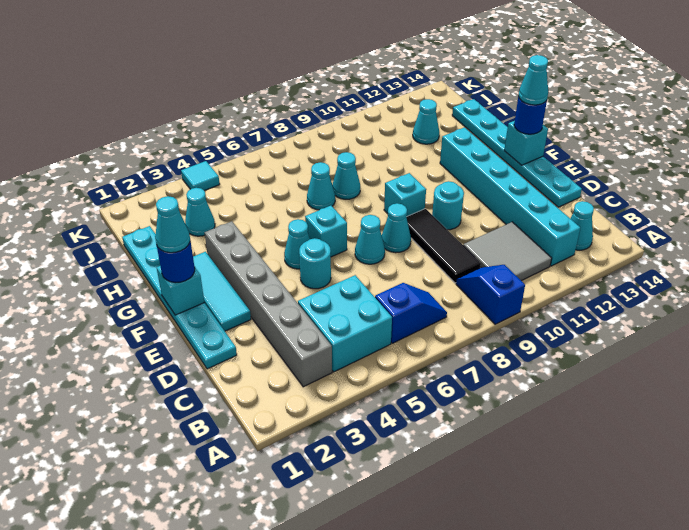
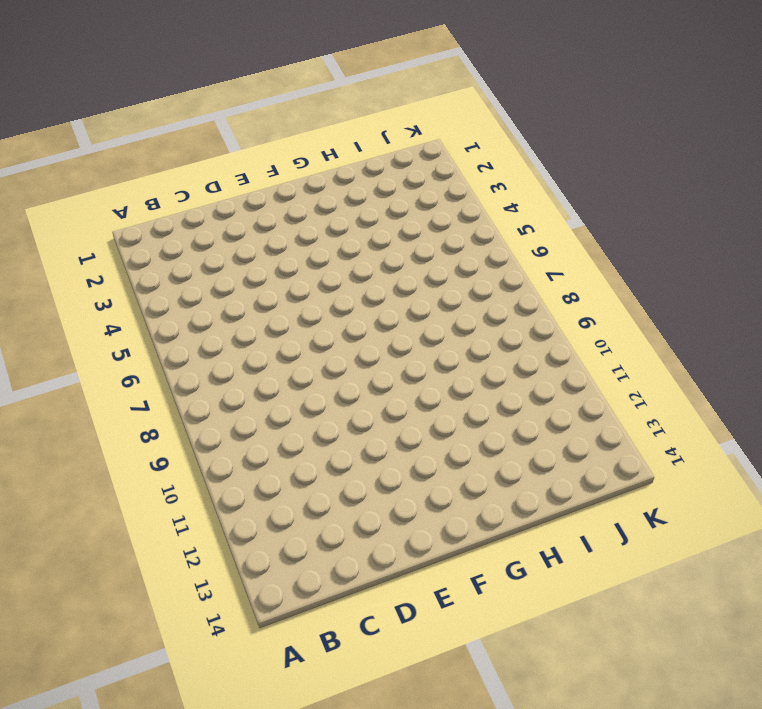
none -> blue slope A9:B9 level 1 top A
none -> grey brick B3:G3 level 1
none -> cyan brick B4:C5 level 1

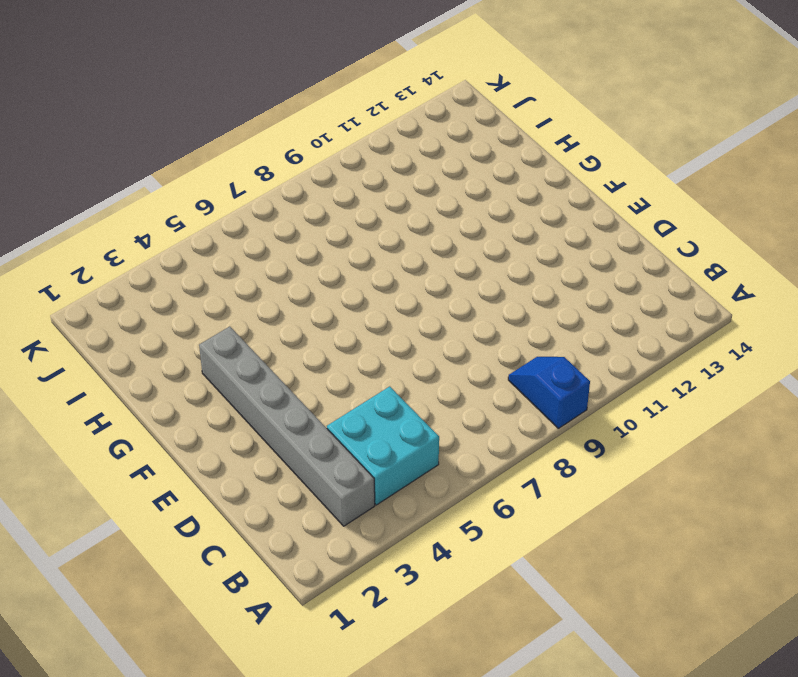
none -> blue slope B6:B7 level 1 top 6
none -> grey tile B10:C11 level 1
none -> cyan brick B12:G12 level 1

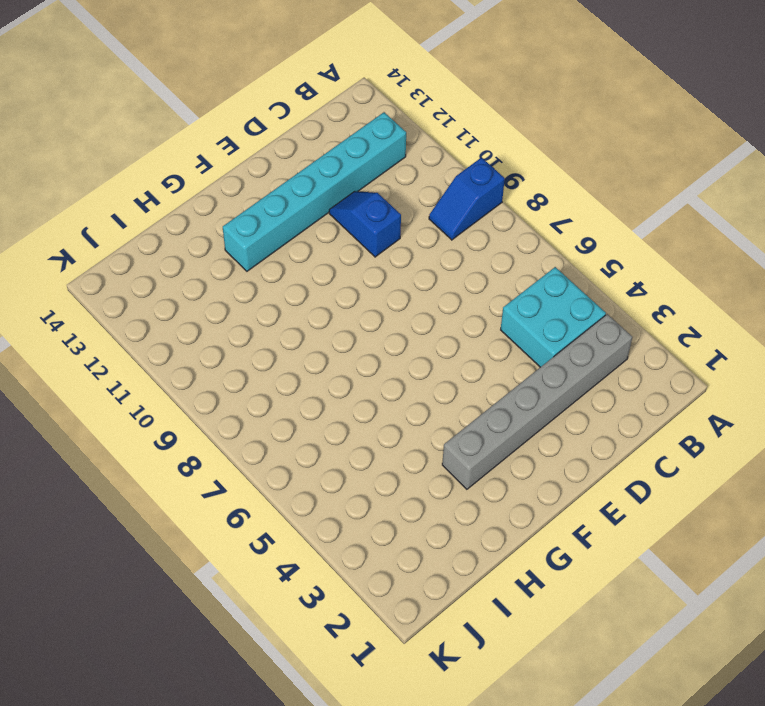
blue slope D10:D11 level 1 top 10 -> blue slope B6:B7 level 1 top 6
none -> grey tile B10:C11 level 1
none -> cyan cone B13 level 1
none -> black tile C9:E9 level 1

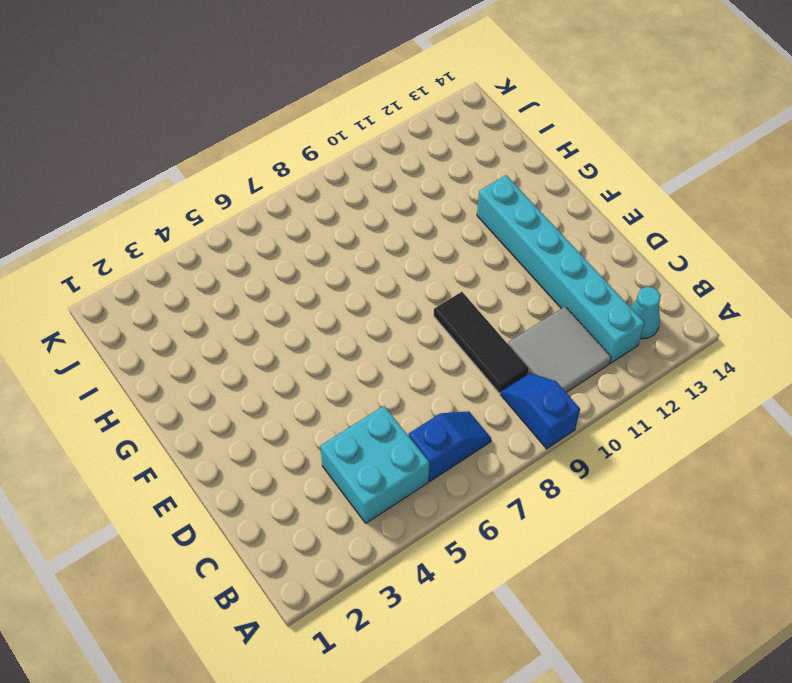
none -> grey brick B3:G3 level 1
none -> cyan plate D1:I1 level 1
none -> cyan plate D14:I14 level 1

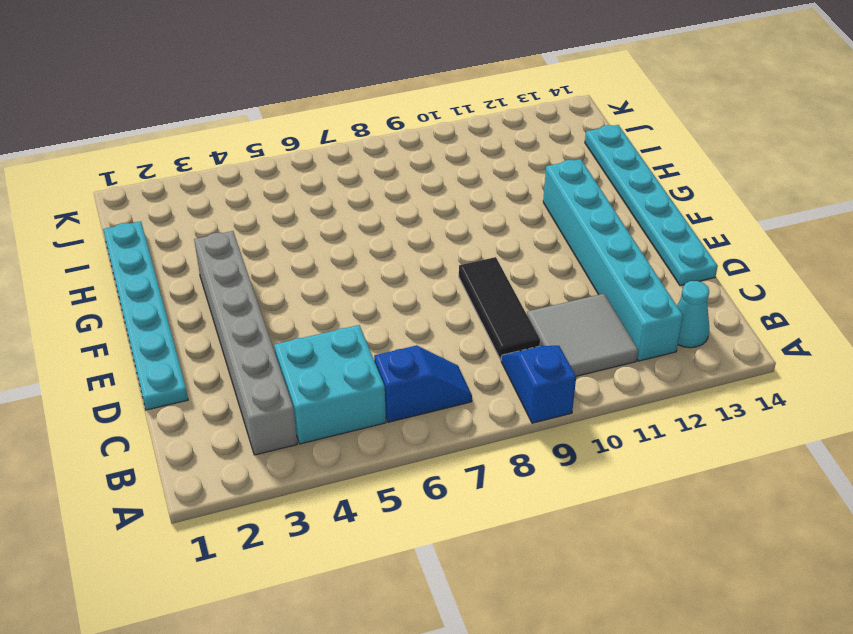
none -> cyan tile E2:G2 level 1
none -> cyan round brick E5 level 1
none -> cyan cone E7 level 1

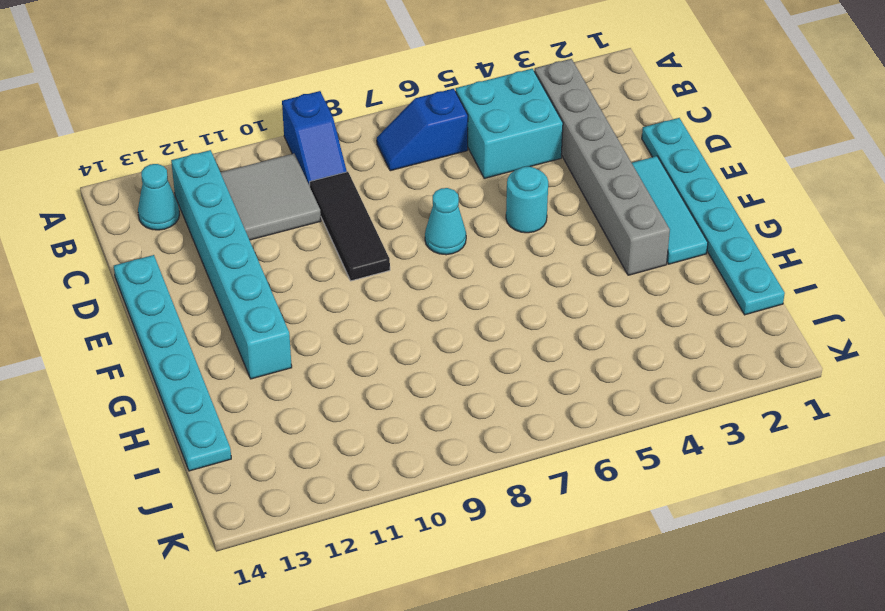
none -> cyan cone E8 level 1
none -> cyan round brick E10 level 1
none -> cyan cone F5 level 1

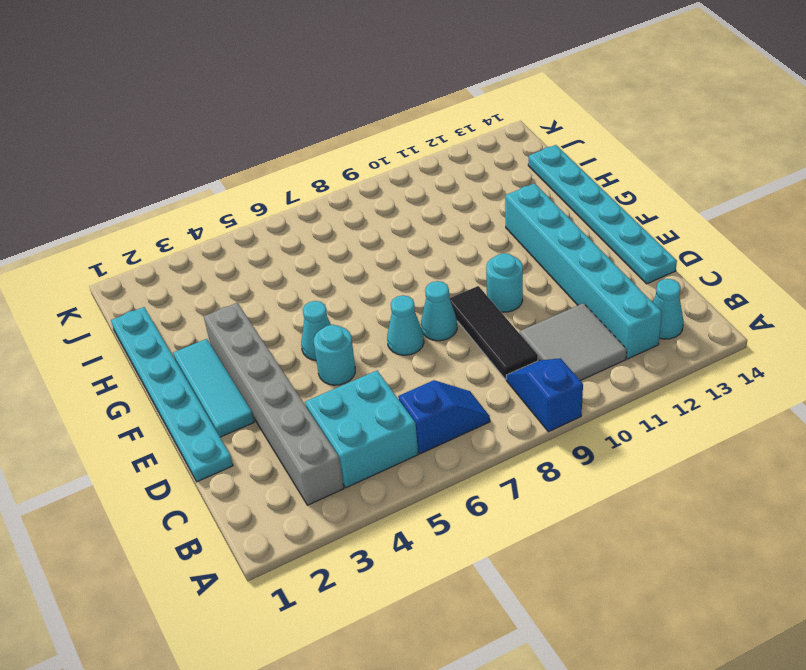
none -> cyan brick F6 level 1
none -> cyan brick F9 level 1
none -> cyan cone H7 level 1

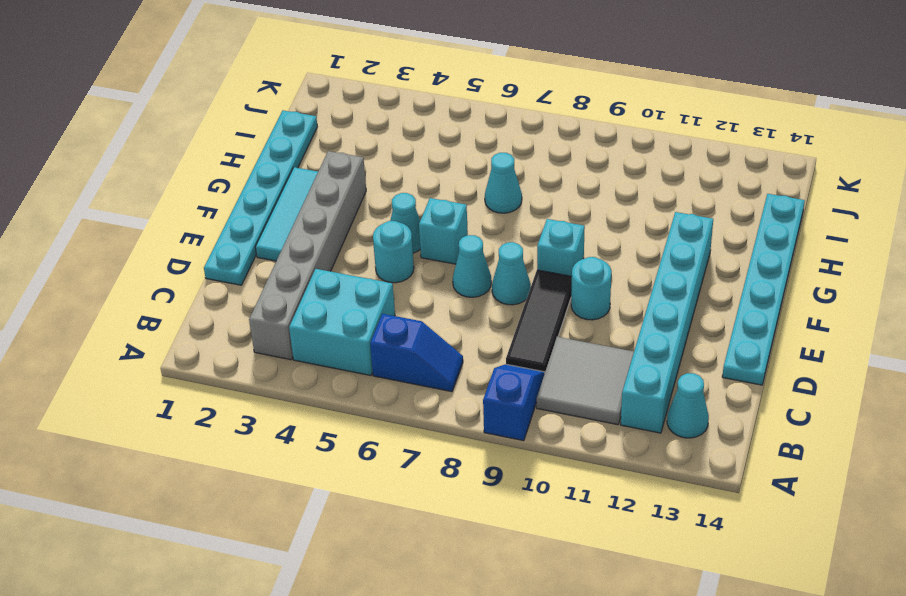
none -> cyan cone H8 level 1
none -> cyan cone I3 level 1
none -> cyan cone I12 level 1

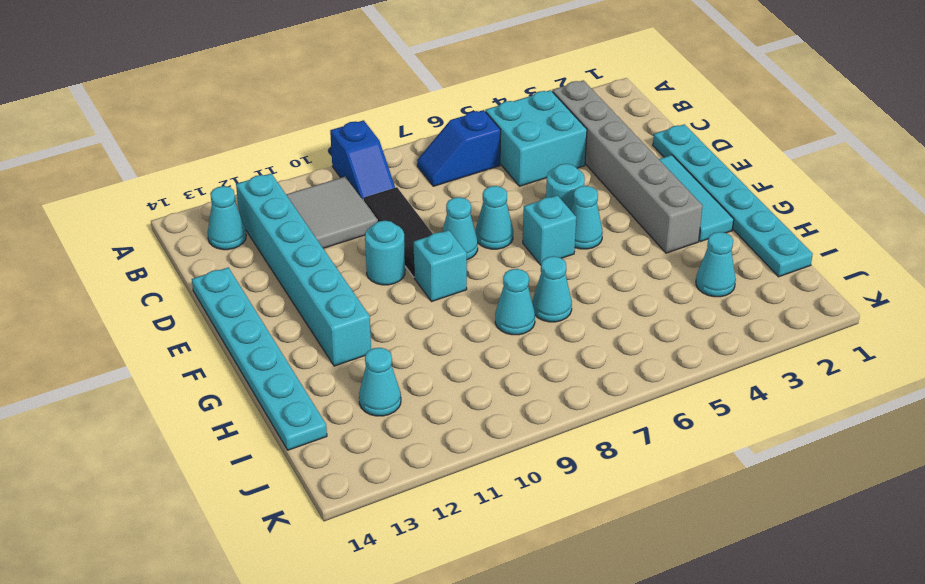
none -> cyan tile K4 level 1
none -> cyan brick F1 level 2
none -> cyan brick F14 level 2

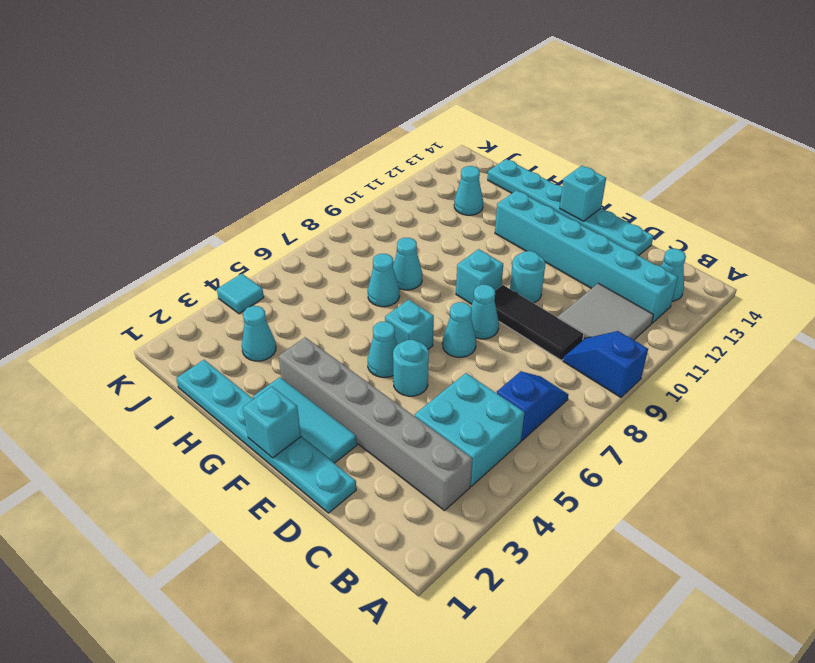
none -> blue round brick F1 level 3
none -> blue round brick F14 level 3
none -> cyan cone F1 level 4

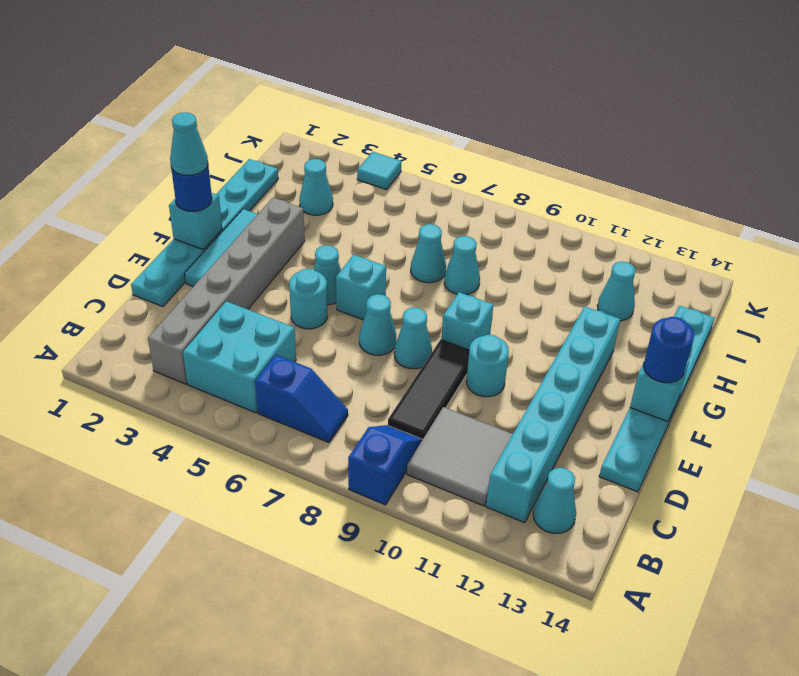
none -> cyan cone F14 level 4

